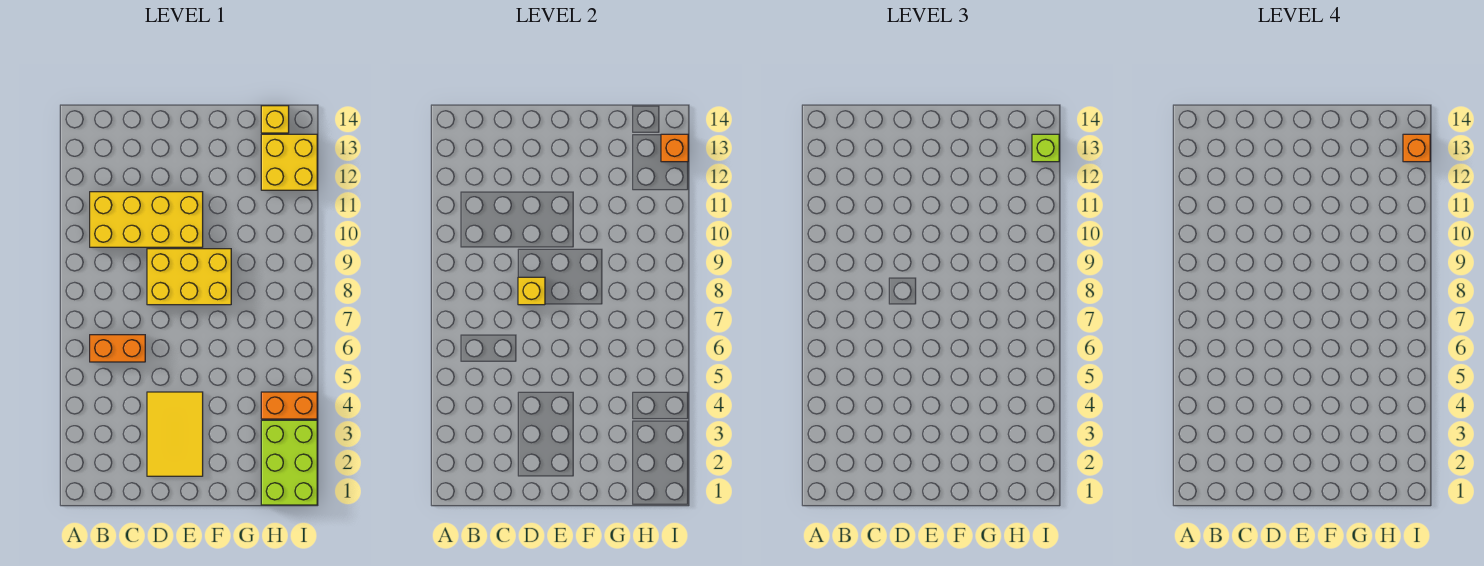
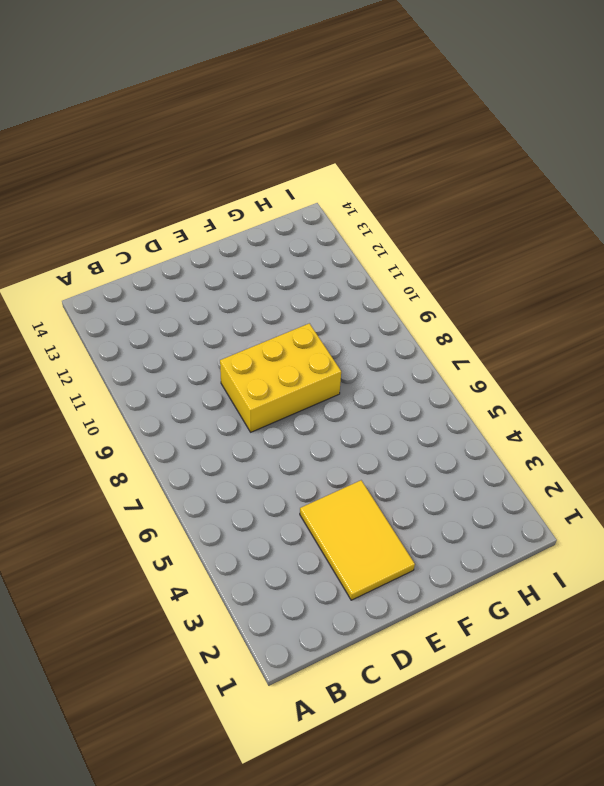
none -> orange brick B6:C6 level 1
none -> yellow brick B10:E11 level 1
none -> lime brick H1:I3 level 1

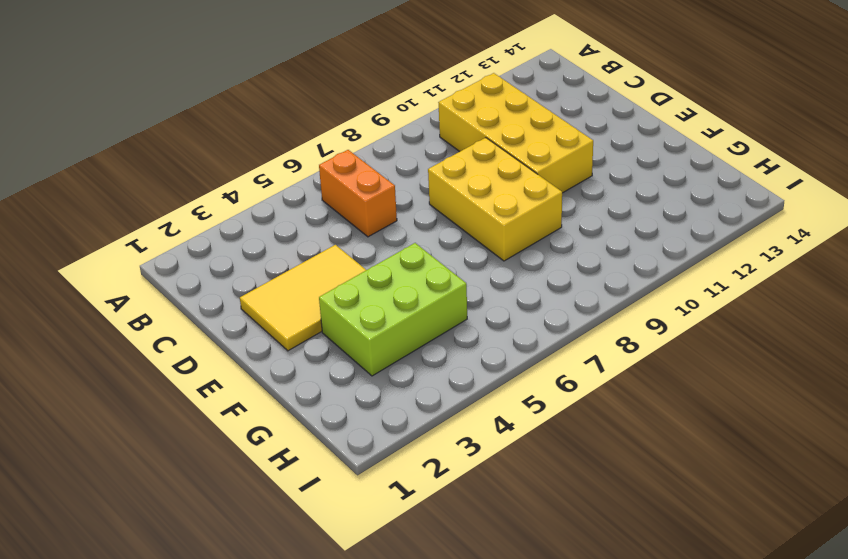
lime brick F3:G5 level 1 -> lime brick H1:I3 level 1
none -> orange brick H4:I4 level 1
none -> yellow brick H12:I13 level 1
none -> yellow brick H14 level 1

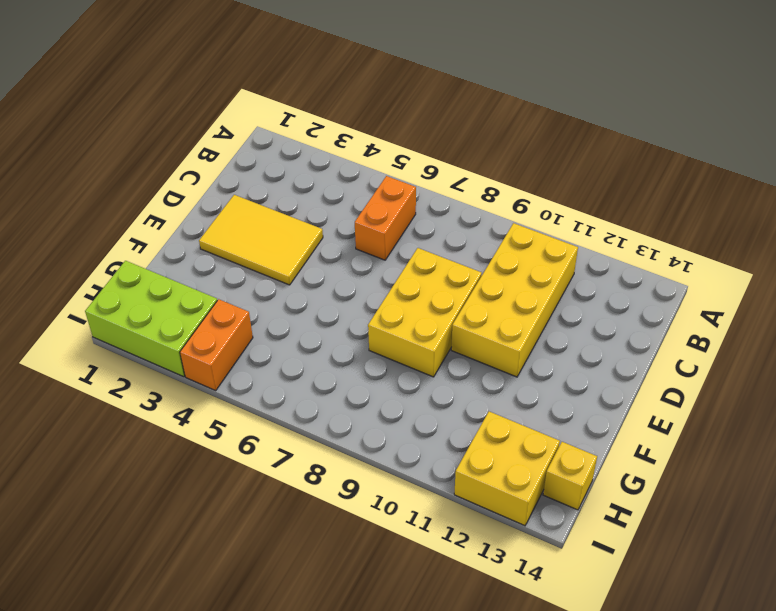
none -> yellow brick D8 level 2
none -> orange brick I13 level 2
none -> lime brick I13 level 3

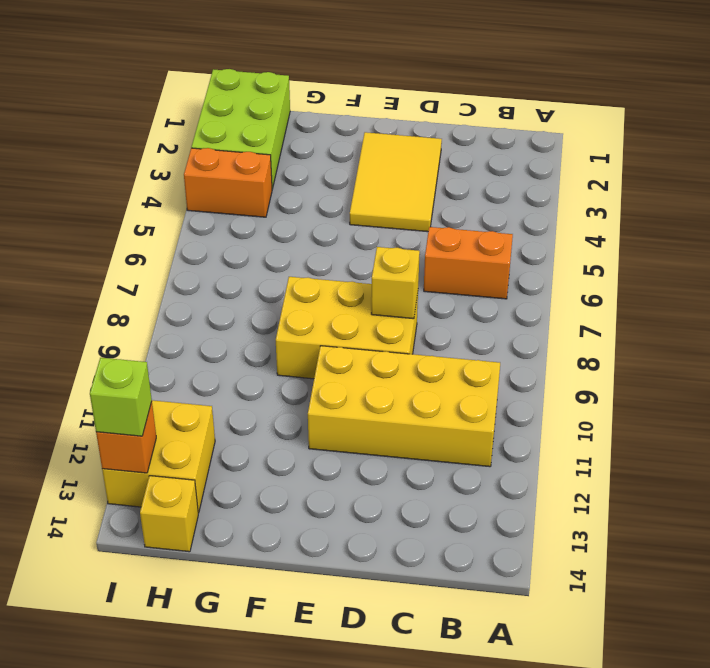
none -> orange brick I13 level 4

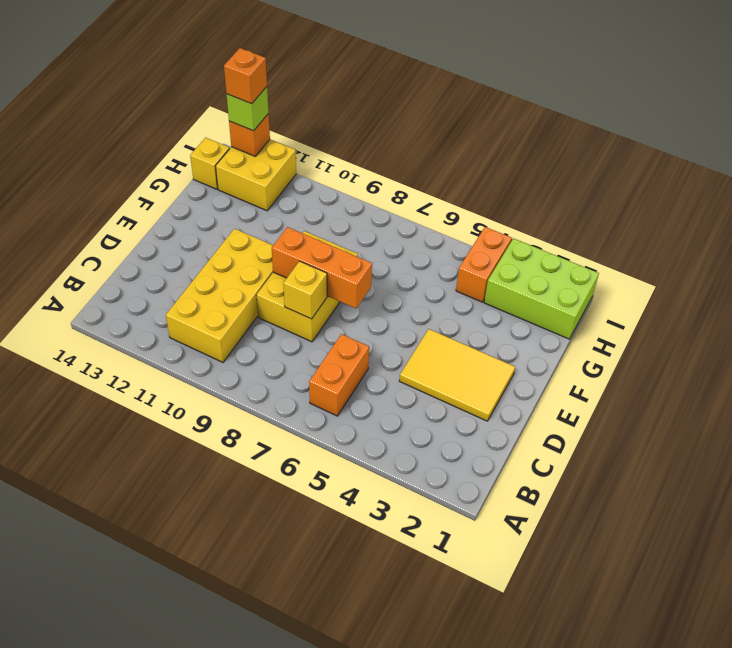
orange brick E7:E9 level 2 -> none

